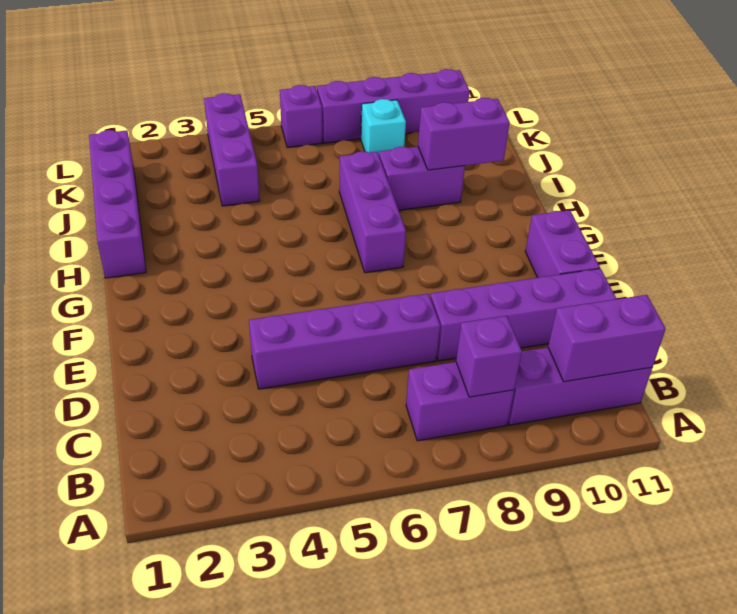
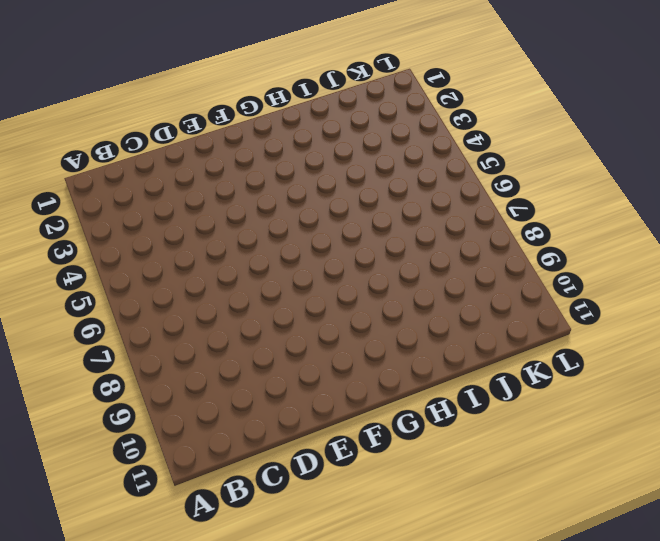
none -> purple brick B7:B8 level 1
none -> purple brick B9:B11 level 1
none -> purple brick D4:D7 level 1

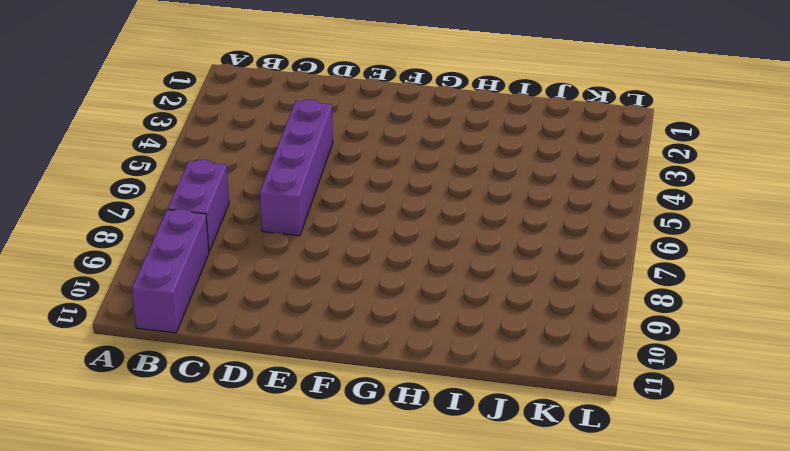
none -> purple brick D8:D11 level 1
none -> purple brick E11:F11 level 1
none -> purple brick G7:I7 level 1

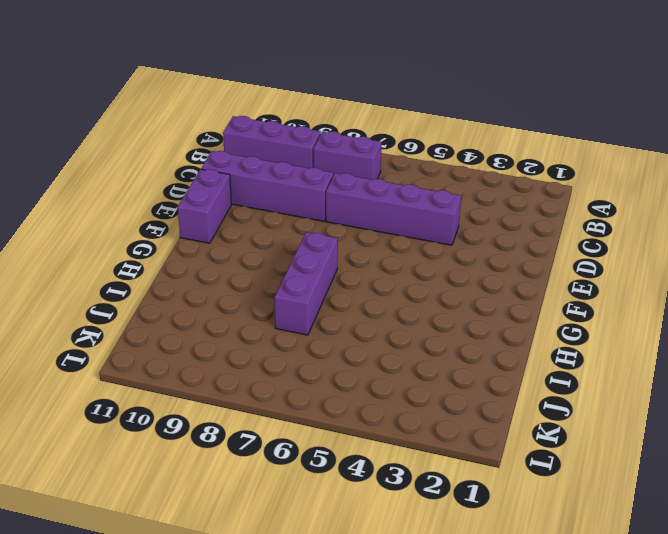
none -> purple brick H1:K1 level 1
none -> purple brick I8:I9 level 1
none -> purple brick J4:L4 level 1

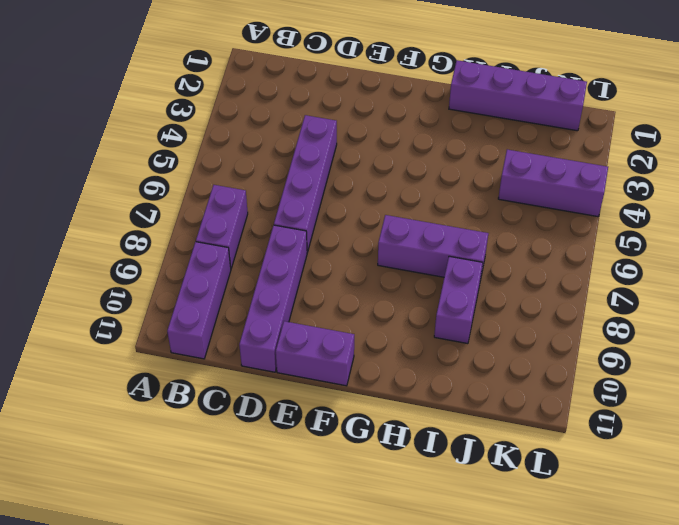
none -> cyan brick K8 level 1
none -> purple brick L6 level 1
none -> purple brick L7:L10 level 1

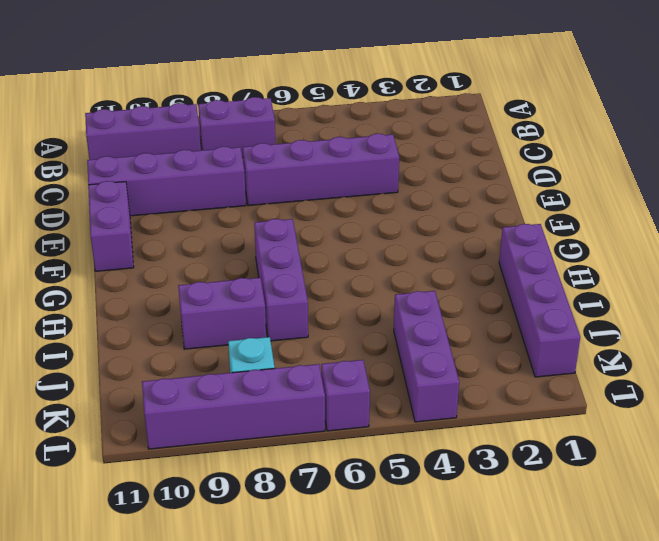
none -> purple brick B8 level 2
none -> purple brick B10:B11 level 2
none -> purple brick I9:I10 level 2

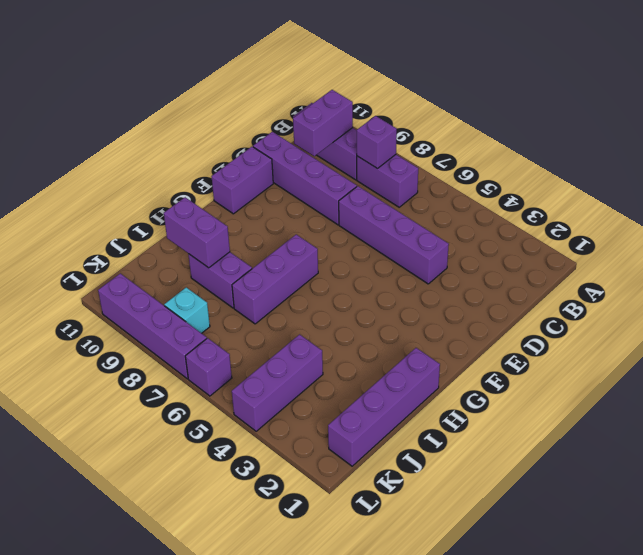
purple brick B10:C10 level 2 -> purple brick B10:B11 level 2

